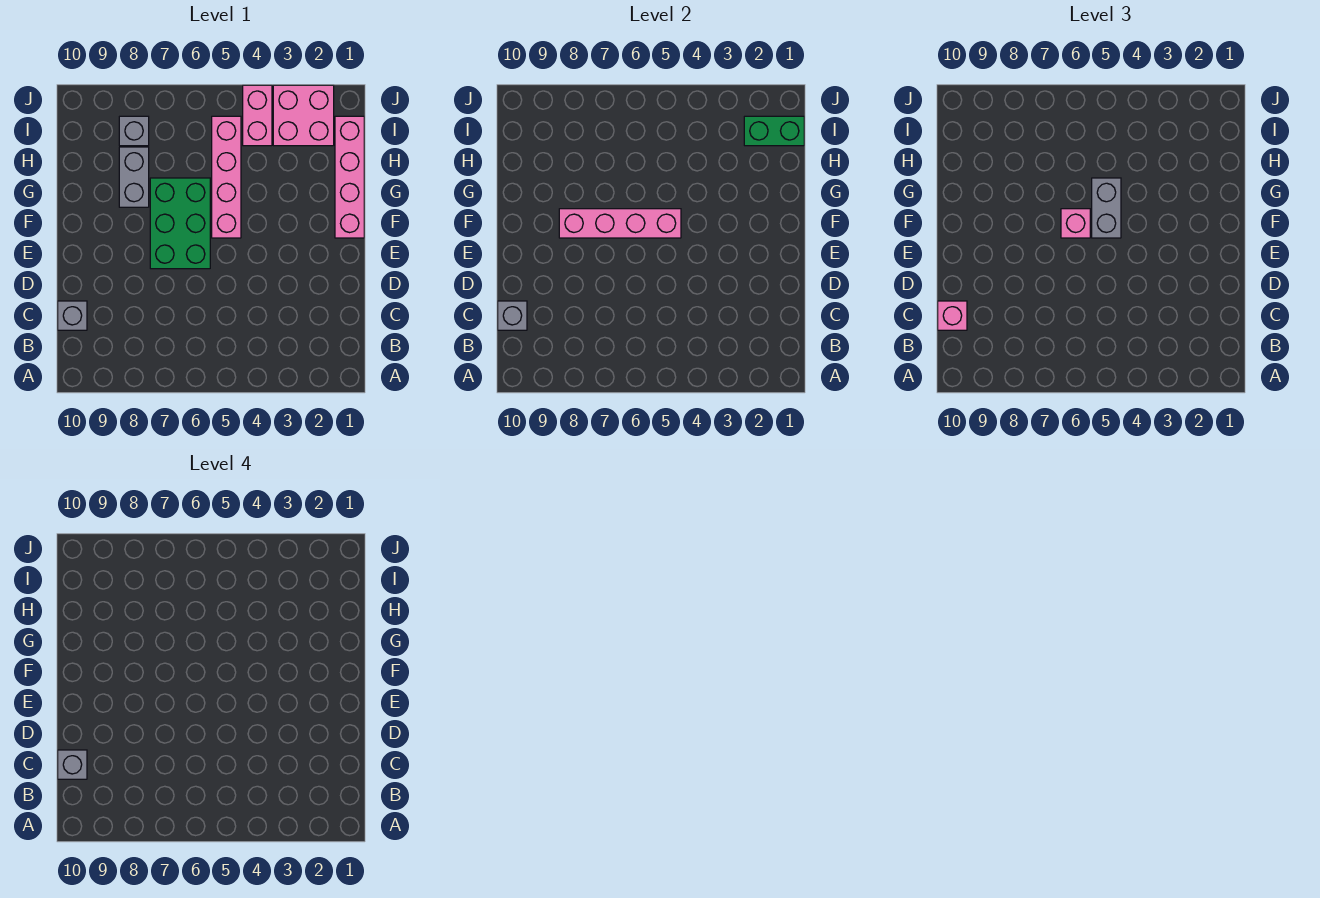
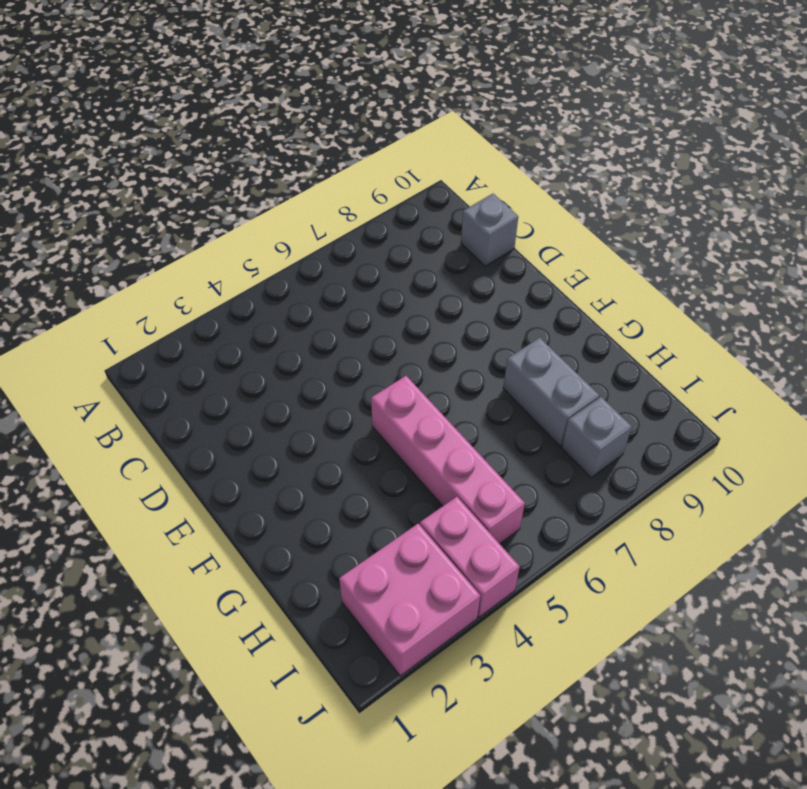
none -> green brick E6:G7 level 1
none -> pink brick F1:I1 level 1
none -> grey brick C10 level 2

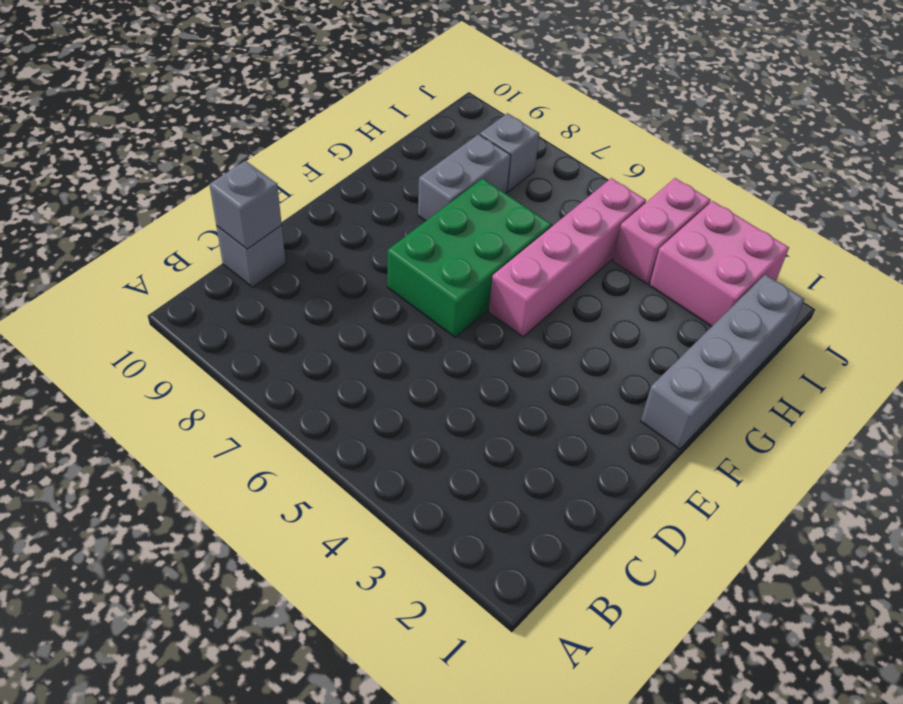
grey brick F1:I1 level 1 -> pink brick F1:I1 level 1
none -> pink brick F5:F8 level 2
none -> green brick I1:I2 level 2
none -> pink brick C10 level 3

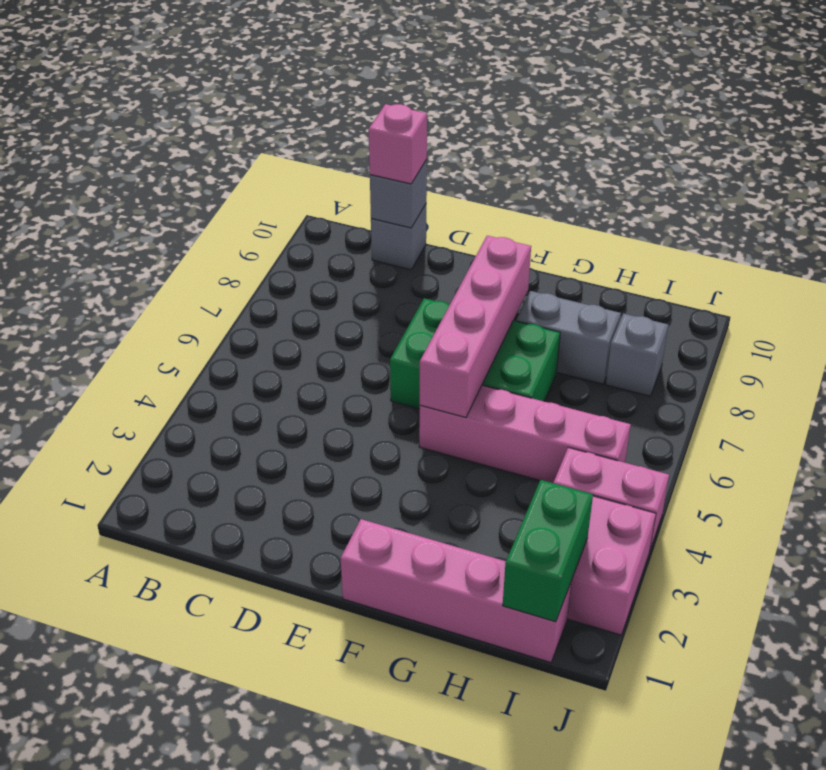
none -> grey brick F5:G5 level 3
none -> pink brick F6 level 3
none -> grey brick C10 level 4

